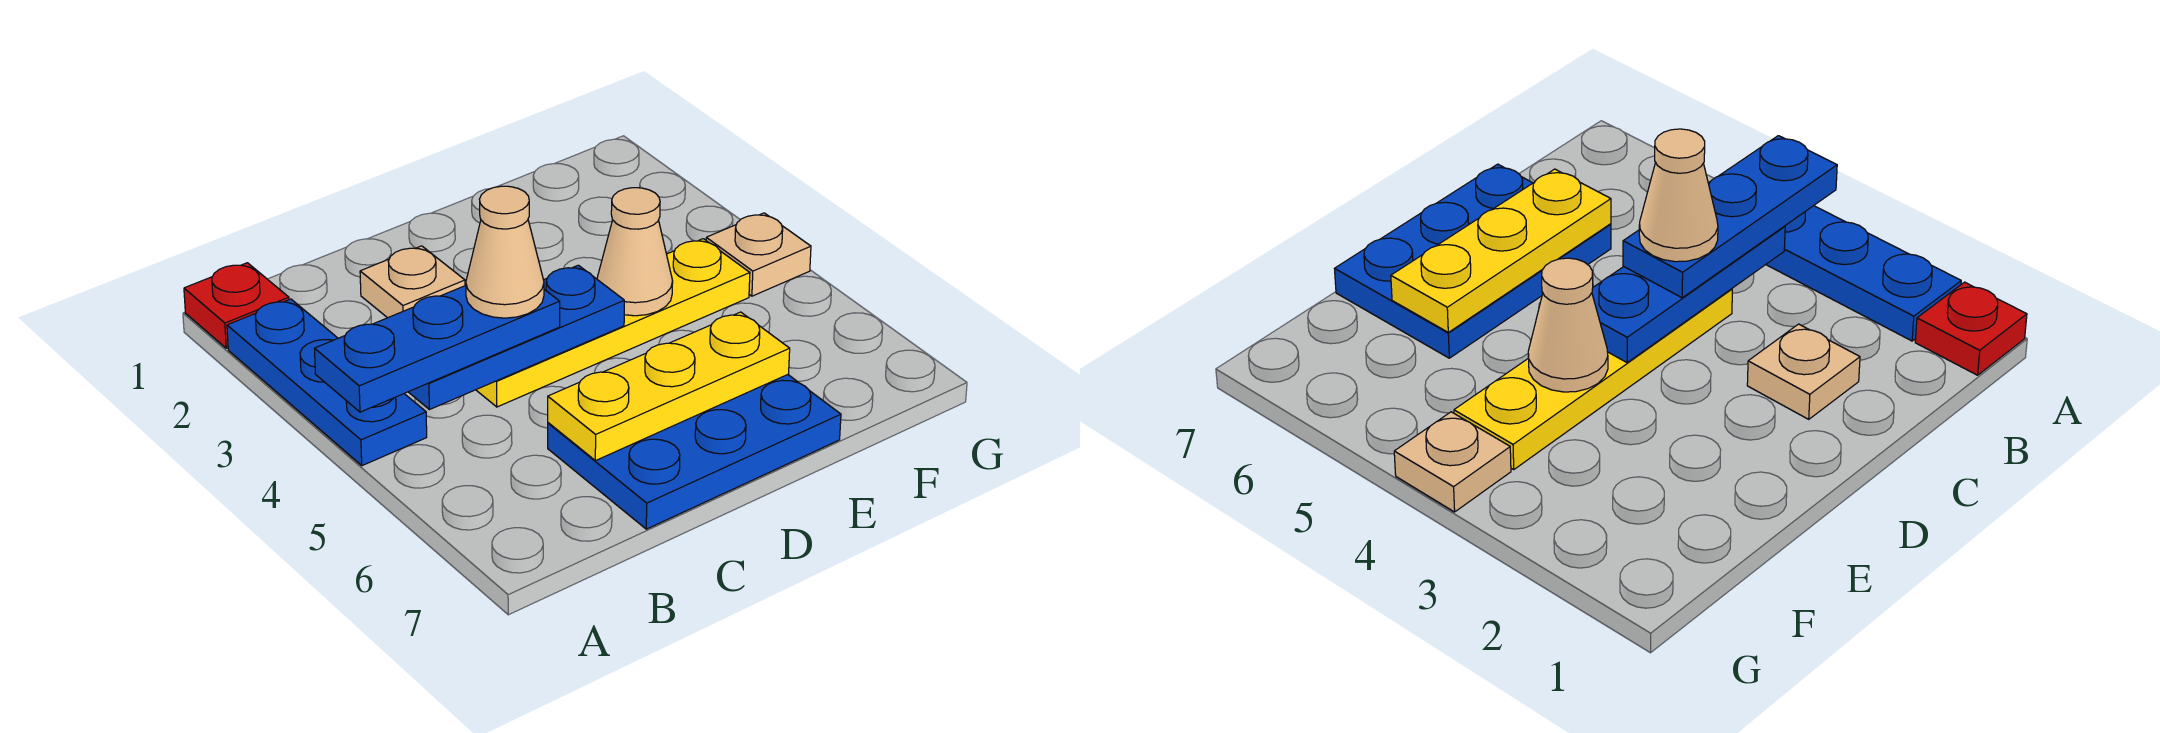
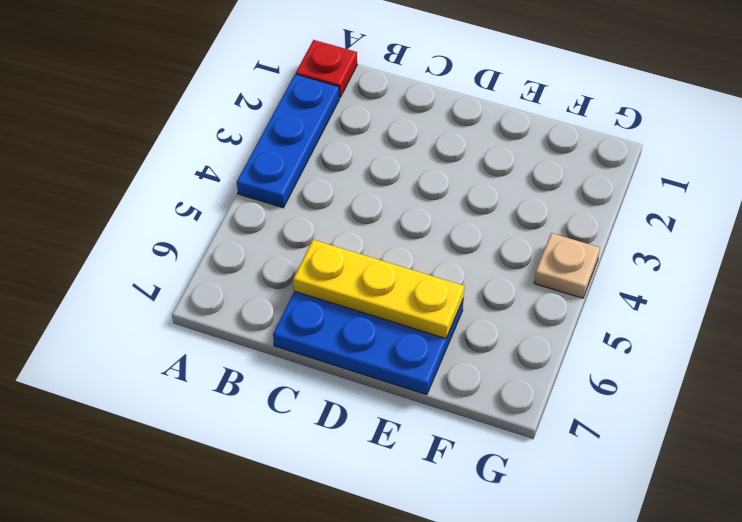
none -> tan plate C2 level 1
none -> yellow plate C4:F4 level 1

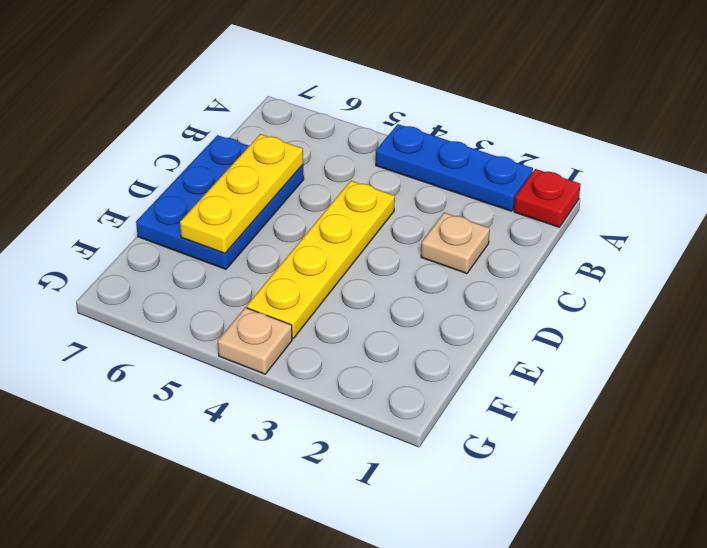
none -> blue plate B4:D4 level 2
none -> tan cone E4 level 2

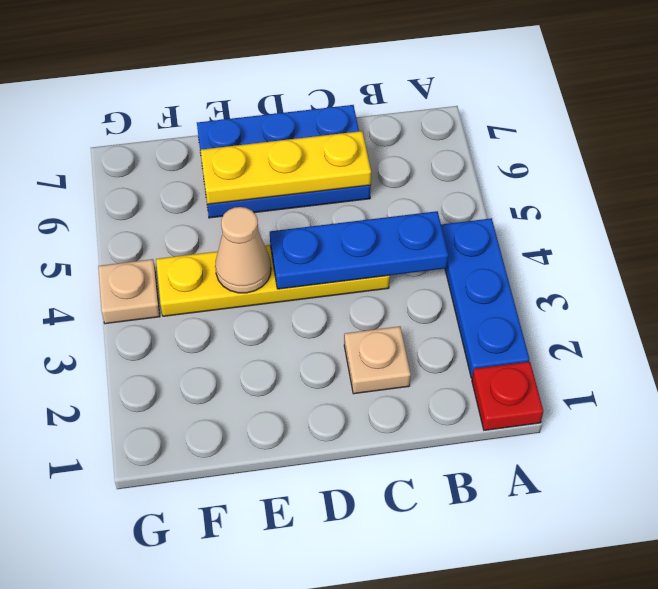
none -> blue plate A4:C4 level 3
none -> tan cone C4 level 4

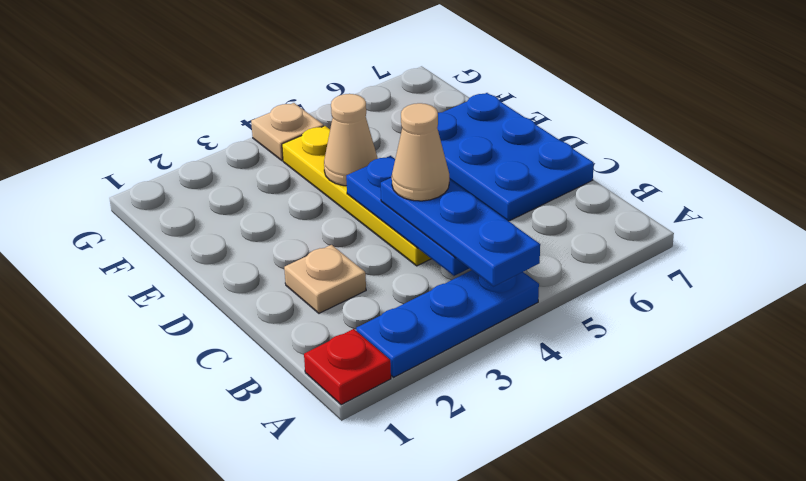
none -> yellow plate C6:E6 level 2

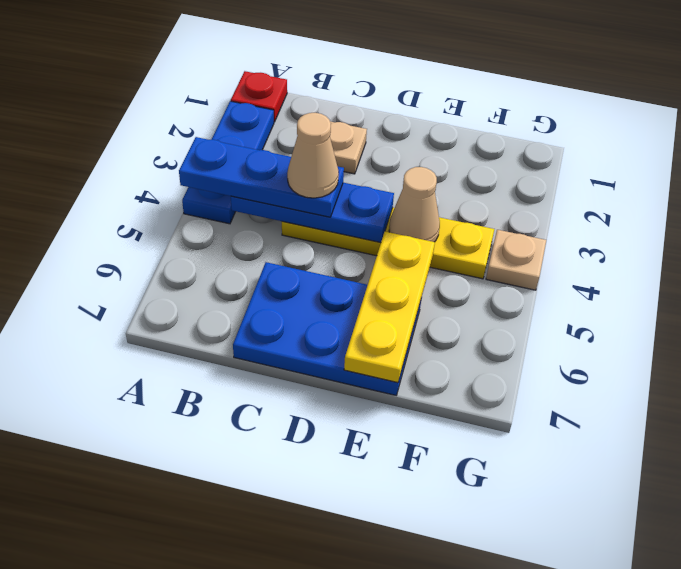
yellow plate E5:E7 level 2 -> yellow plate C6:E6 level 2

